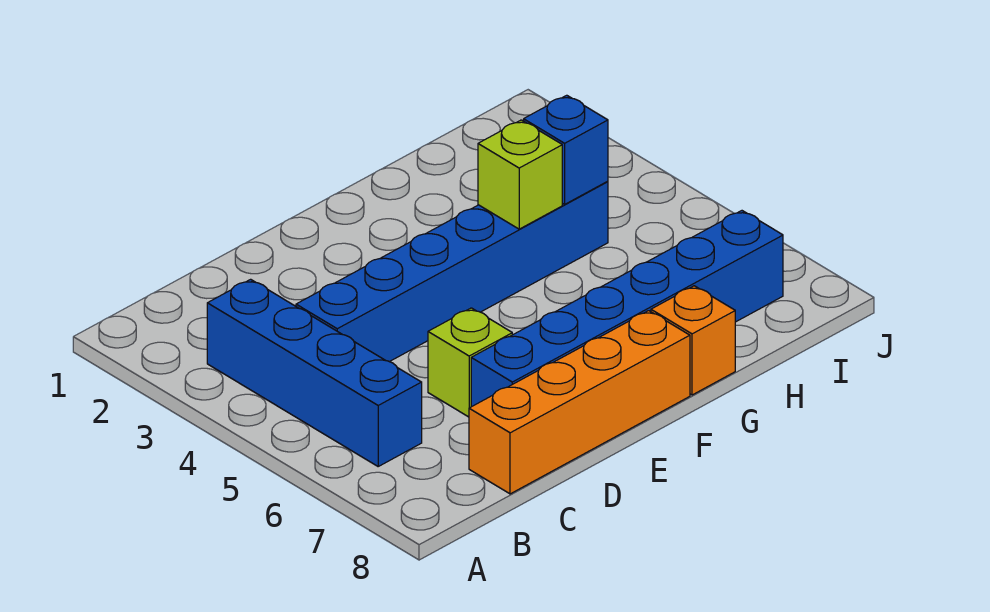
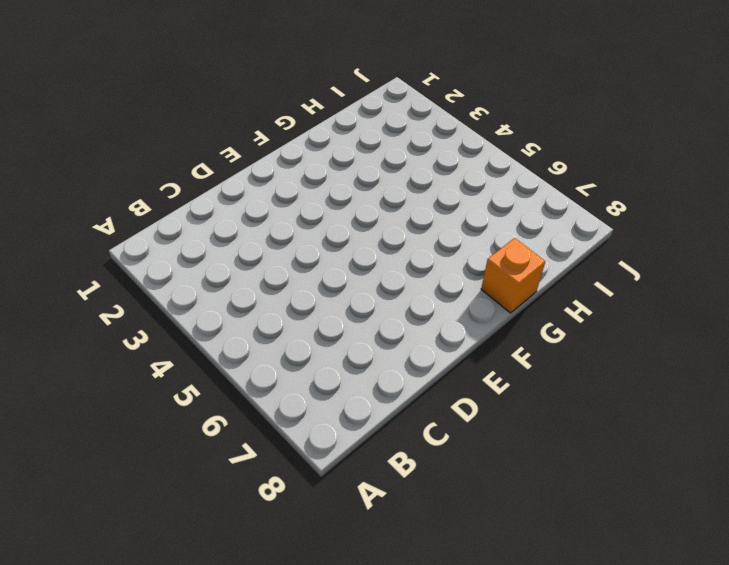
none -> blue brick B3:B6 level 1
none -> blue brick C4:H4 level 1

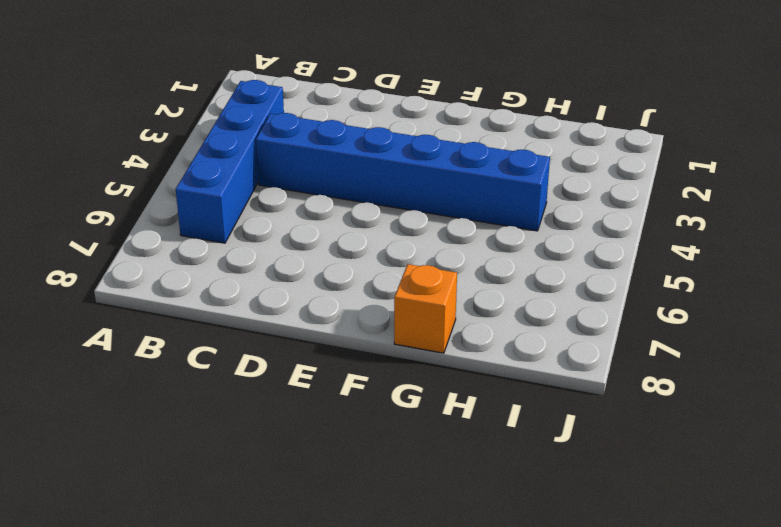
none -> orange brick C8:F8 level 1
none -> lime brick D6 level 1

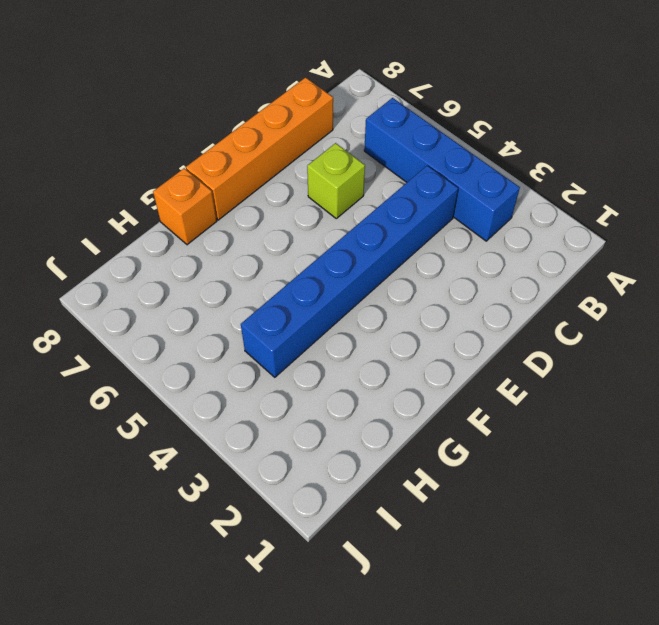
none -> blue brick D7:I7 level 1
none -> lime brick G4 level 2

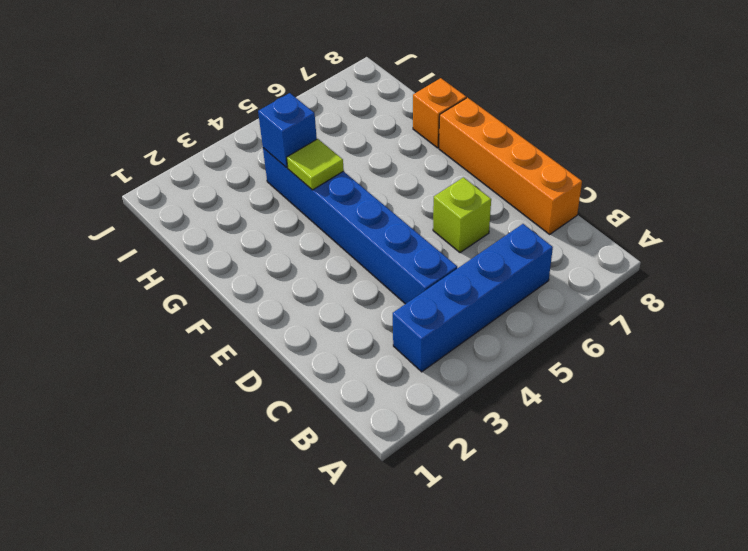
lime tile G4 level 2 -> lime brick G4 level 2
none -> blue brick D7:I7 level 1

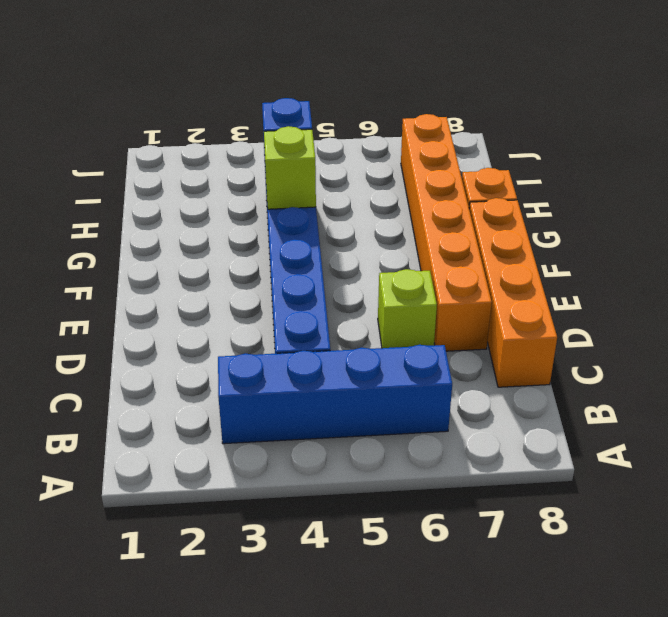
orange brick D7:I7 level 1 -> blue brick D7:I7 level 1

